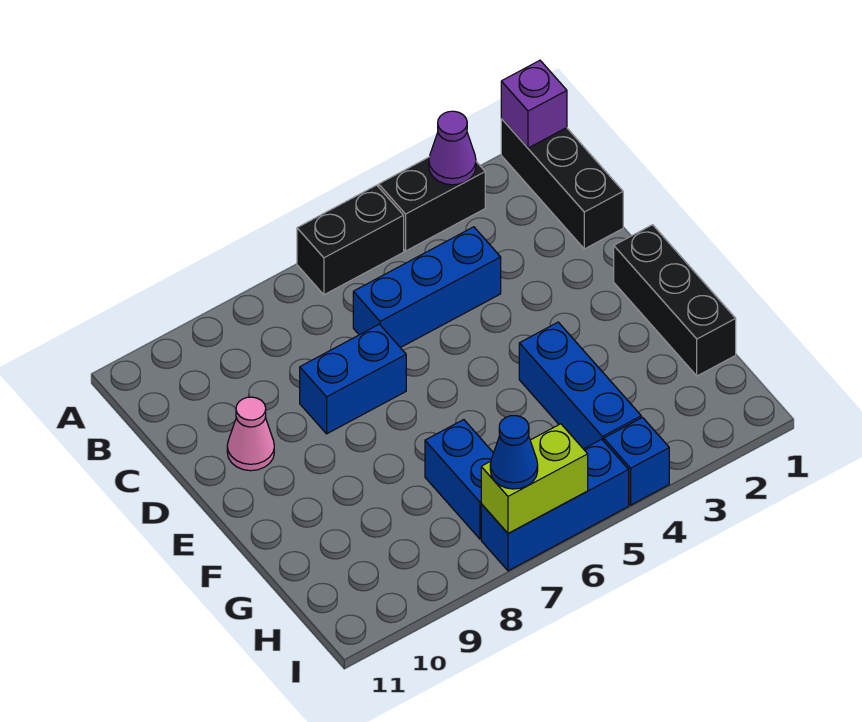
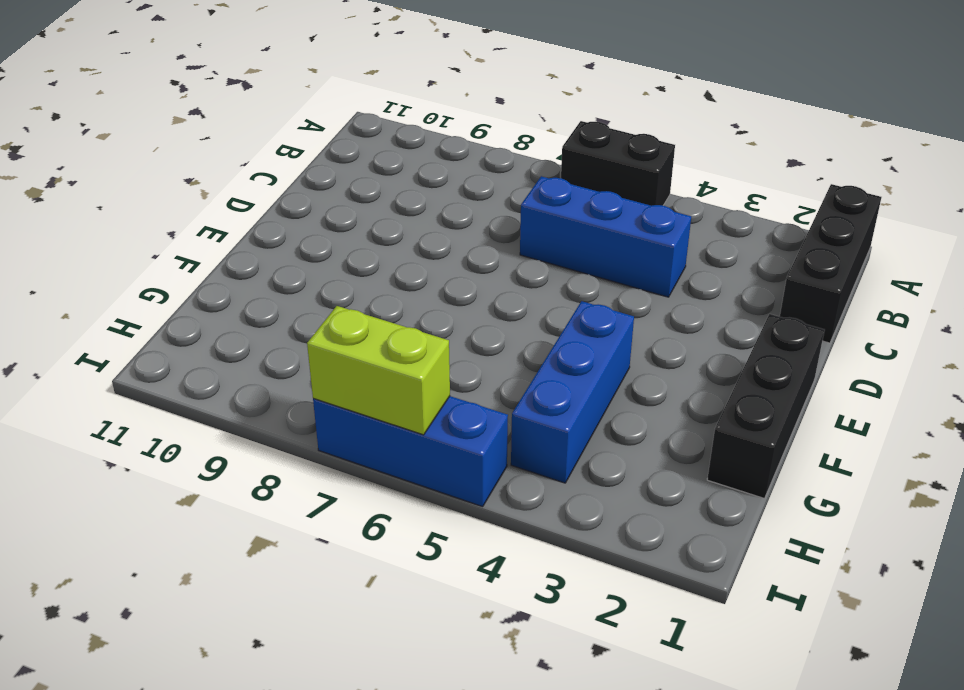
none -> black brick A3:A4 level 1
none -> blue brick D7:D8 level 1
none -> pink cone D10 level 1

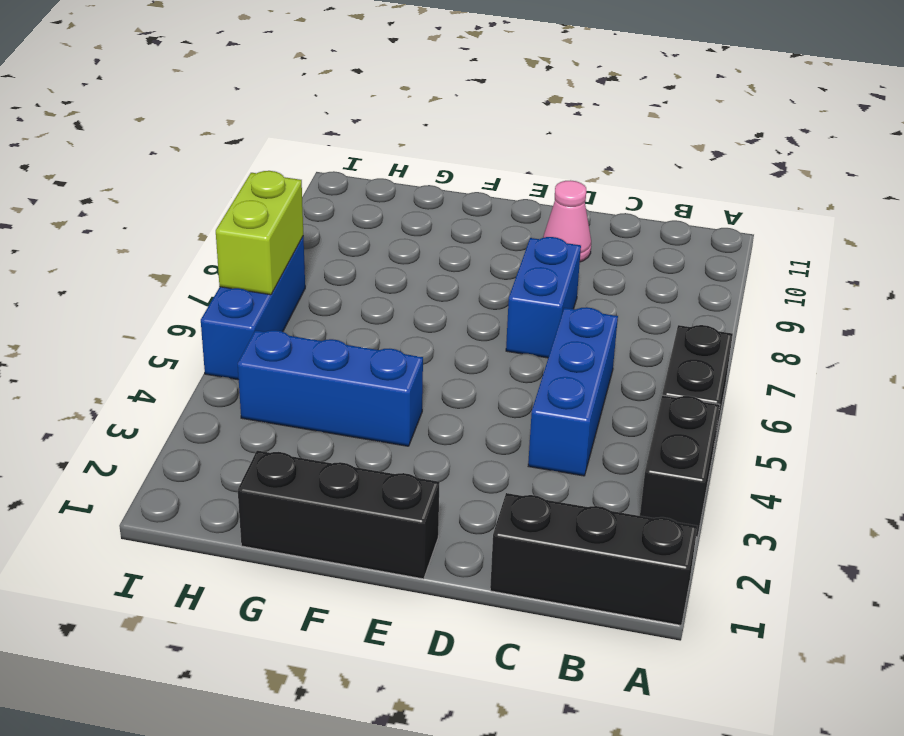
none -> blue brick G7:H7 level 1
none -> blue brick I4 level 1
none -> purple brick A1 level 2

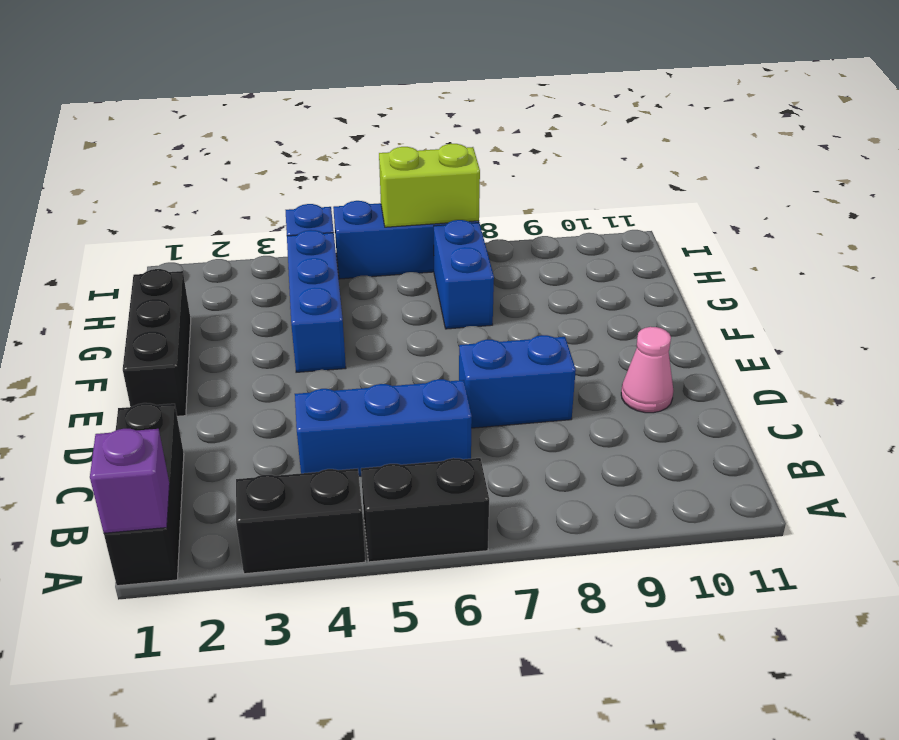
none -> purple cone A3 level 2
none -> blue cone I7 level 3

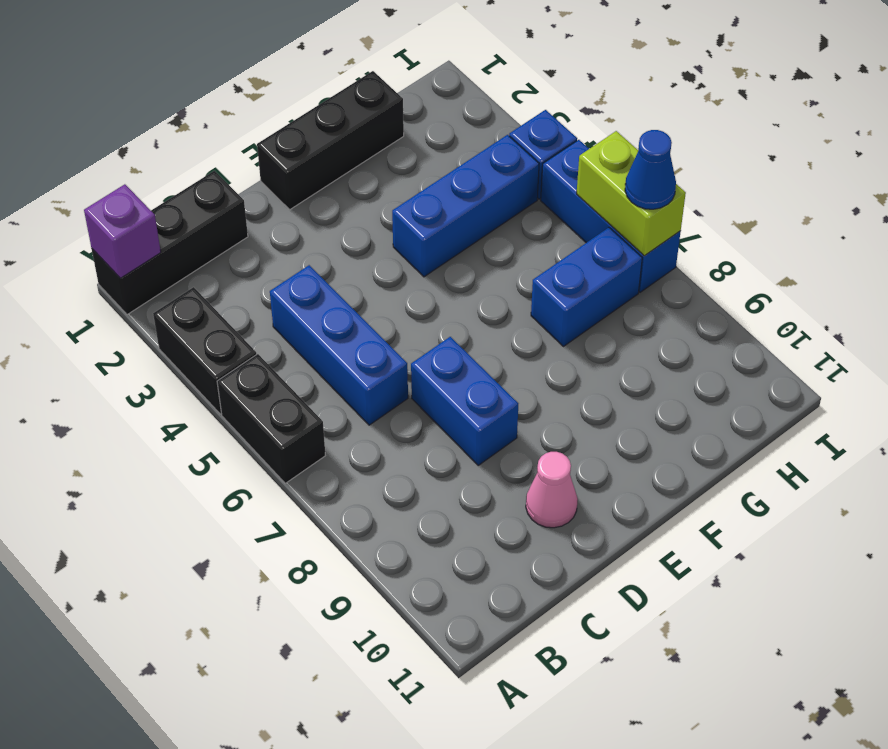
none -> purple cone A3 level 2

